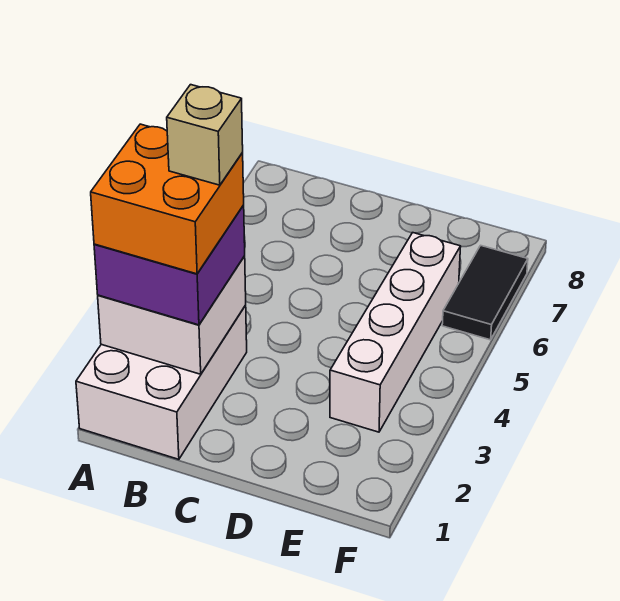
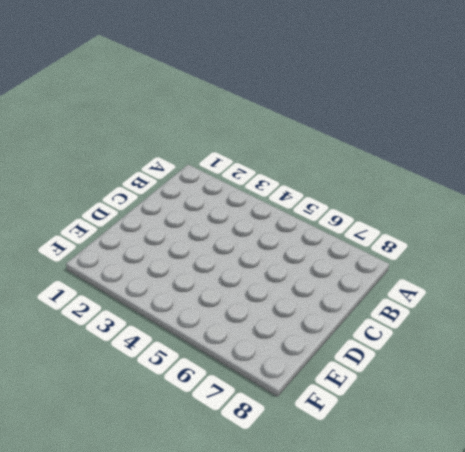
none -> white brick A1:B3 level 1
none -> white brick E3:E6 level 1

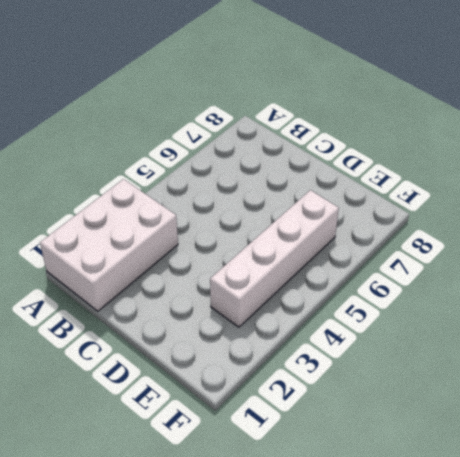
none -> black tile F6:F7 level 1
none -> white brick A2:B3 level 2

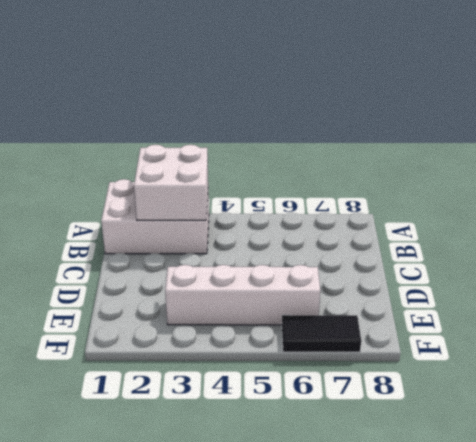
none -> purple brick A2:B3 level 3
none -> orange brick A2:B3 level 4

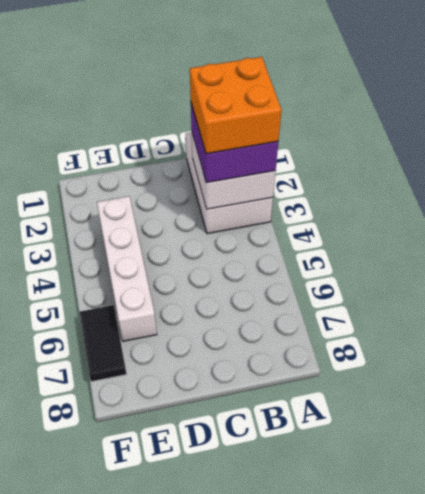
none -> tan brick B3 level 5

